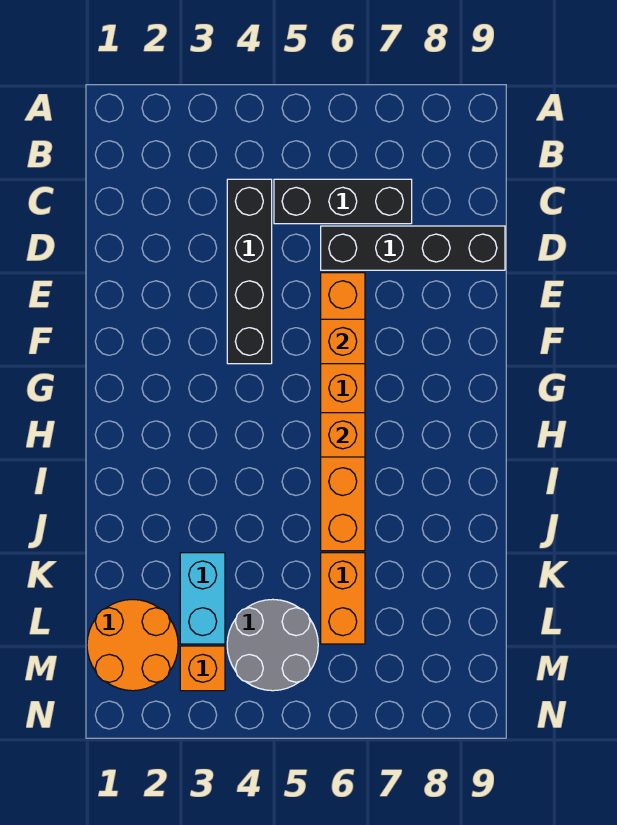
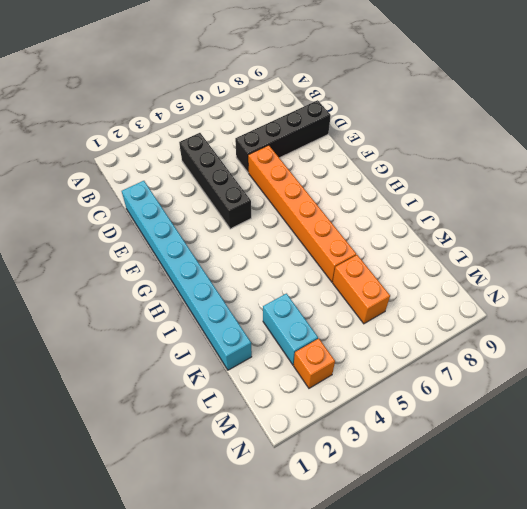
cyan brick D1:K1 level 1 -> none
none -> black brick C5:C7 level 1
none -> orange round brick L1:M2 level 1

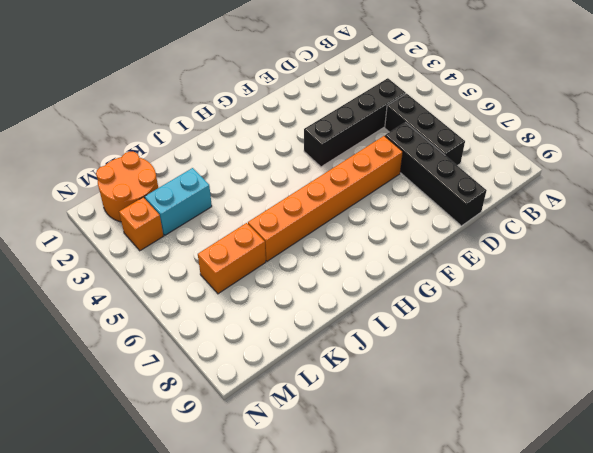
none -> grey round brick L4:M5 level 1
none -> orange brick F6 level 2

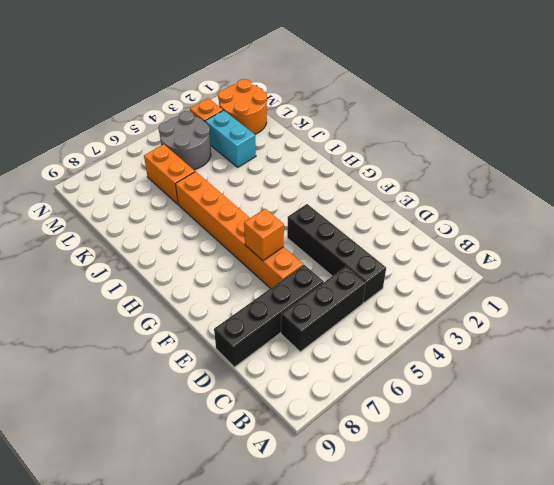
none -> orange brick H6 level 2

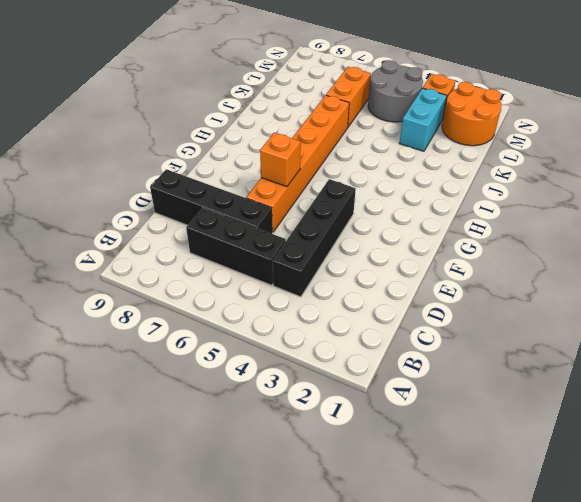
none -> orange brick H6 level 2

